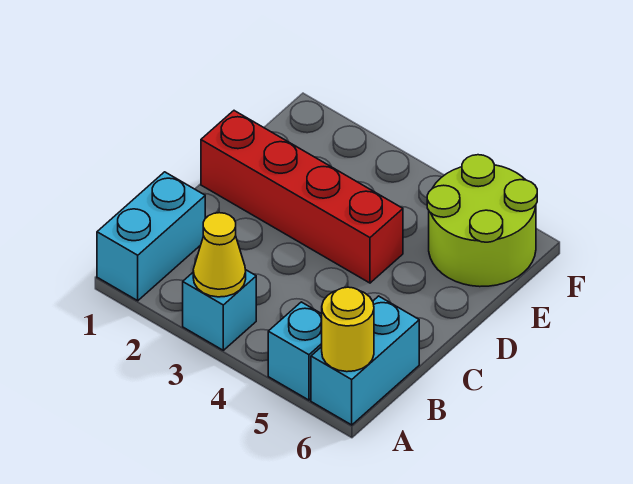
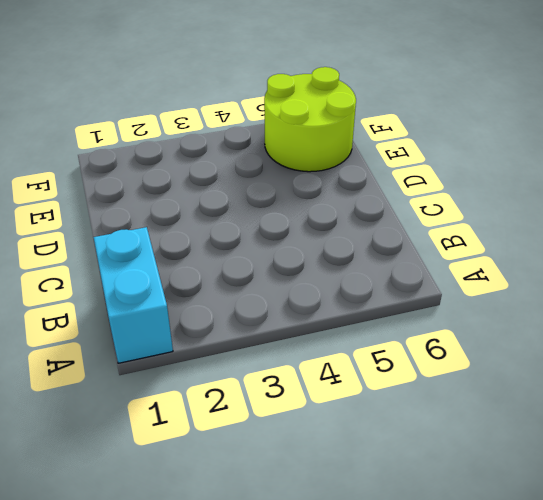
none -> cyan brick A3 level 1
none -> cyan brick A5 level 1

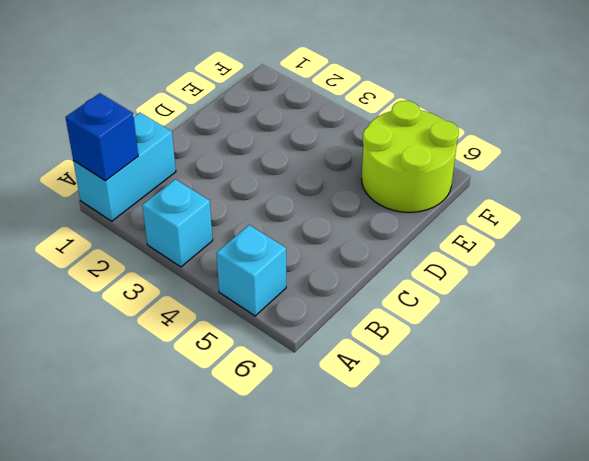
blue brick A1 level 2 -> none
none -> cyan brick A6:B6 level 1
none -> red brick D1:D4 level 1

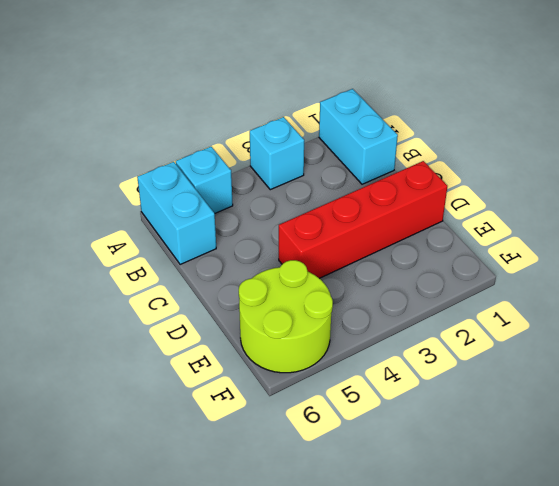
none -> yellow cone A3 level 2
none -> yellow round brick A6 level 2

